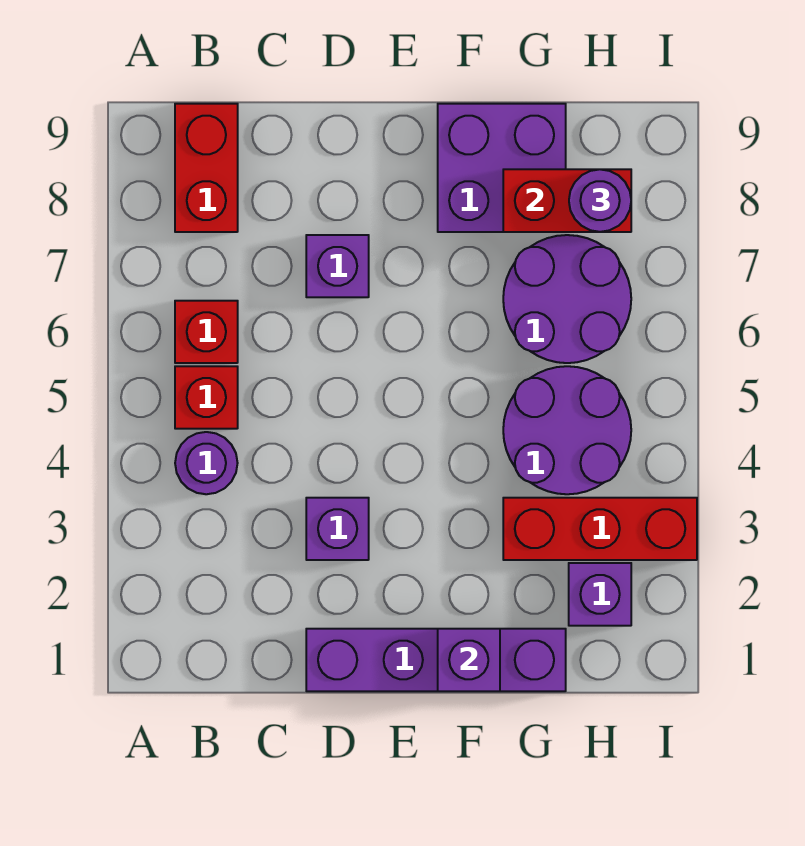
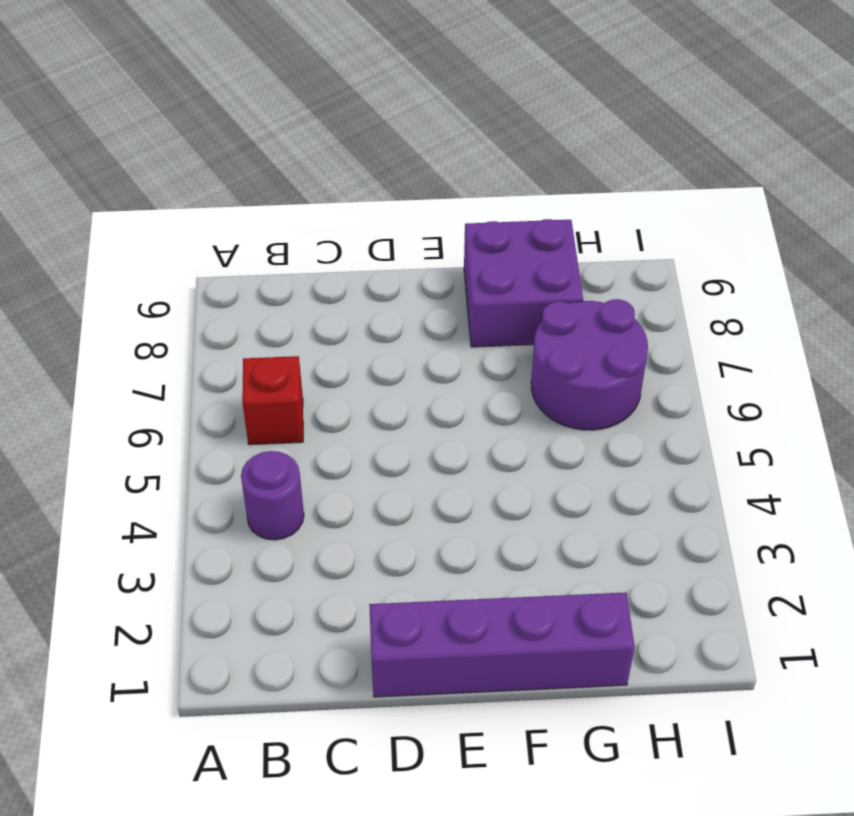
none -> red brick B5 level 1
none -> red brick B8:B9 level 1
none -> purple brick D3 level 1

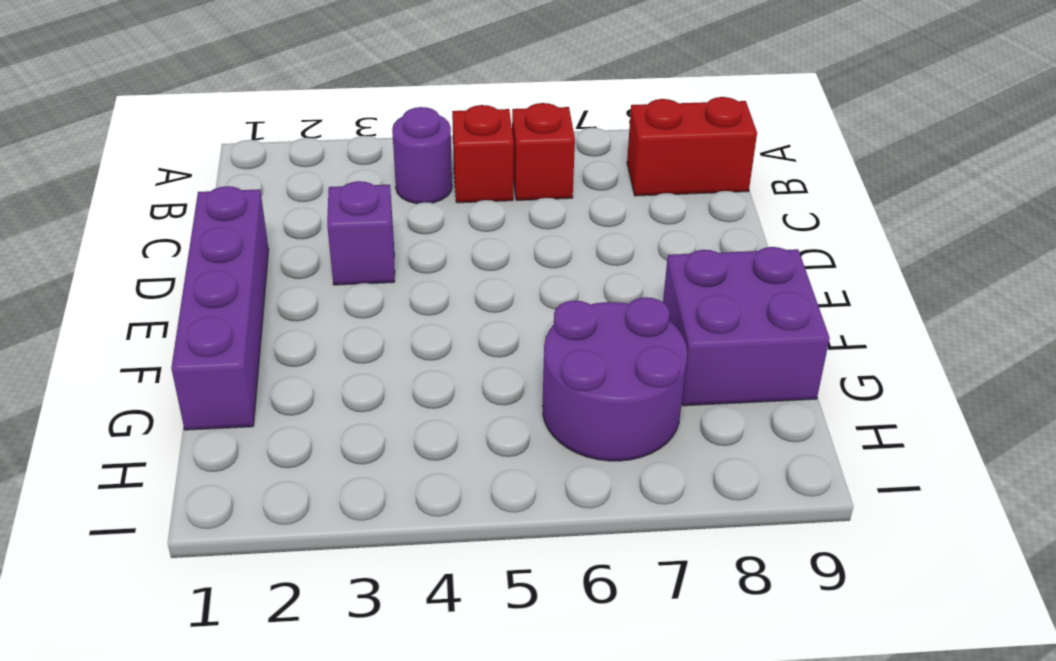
none -> purple brick D7 level 1
none -> red brick G3:I3 level 1
none -> purple round brick G4:H5 level 1

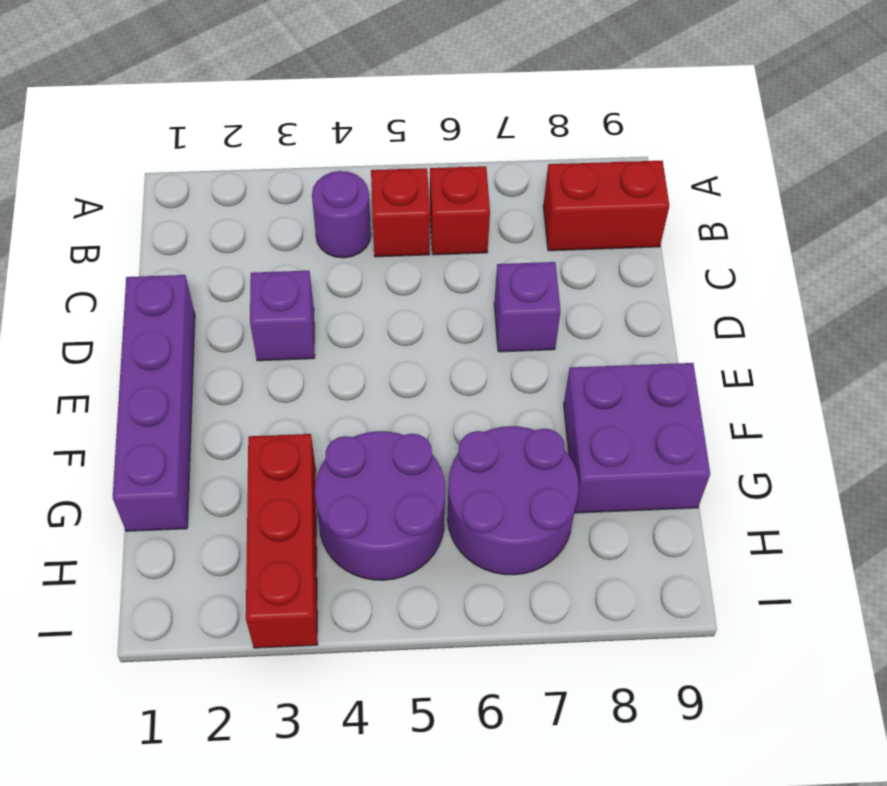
none -> purple brick H2 level 1
none -> purple brick F1 level 2
none -> red brick G8:H8 level 2

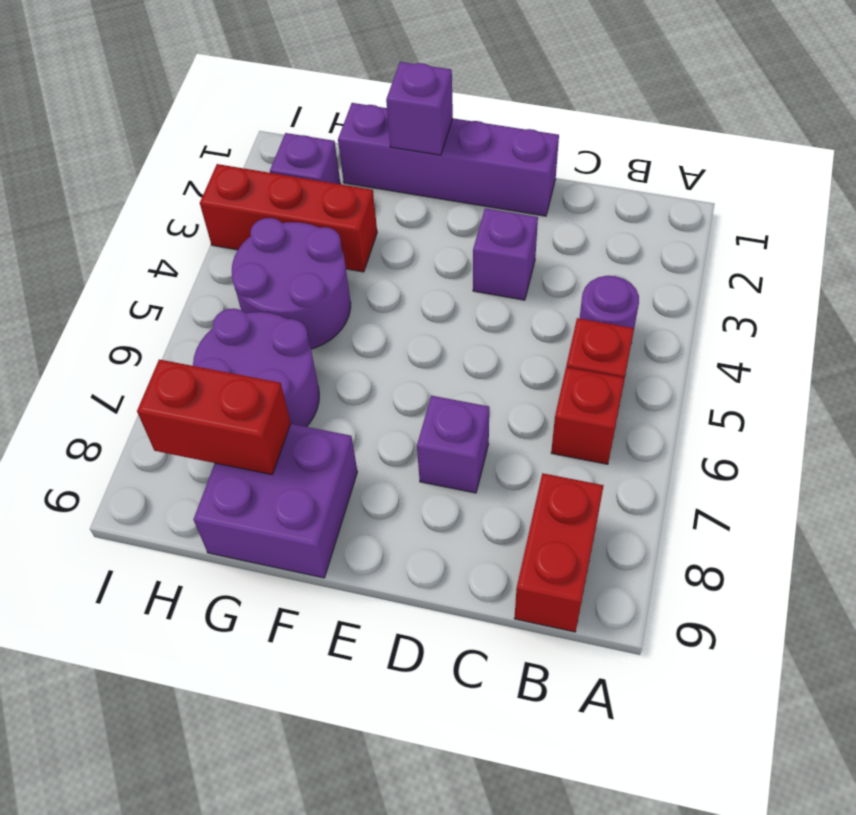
none -> purple round brick H8 level 3

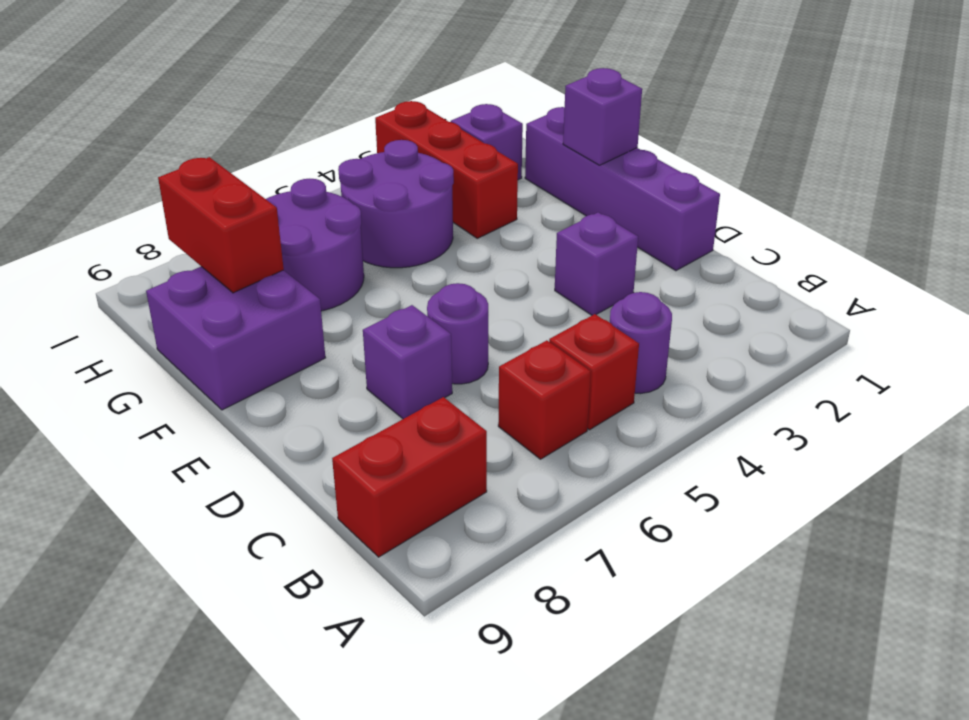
purple round brick D6 level 1 -> purple round brick H8 level 3

